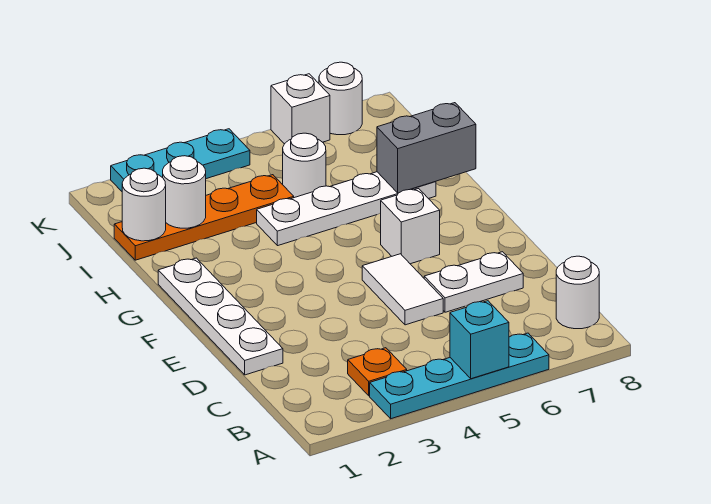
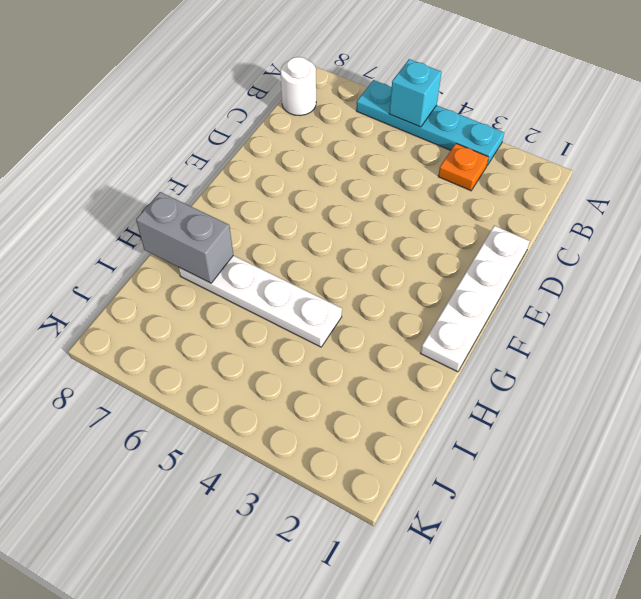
none -> white tile D5:E5 level 1
none -> white plate D6:D7 level 1
none -> white brick F6 level 1

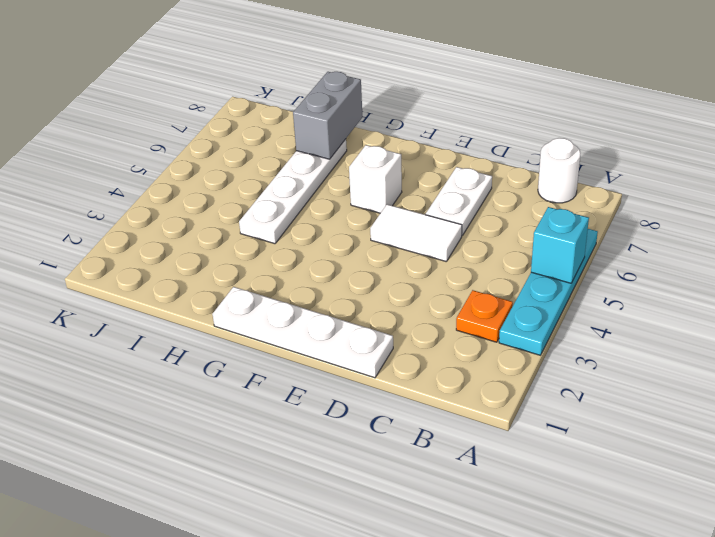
none -> orange plate I1:I4 level 1
none -> white round brick I5 level 1
none -> cyan plate K2:K4 level 1

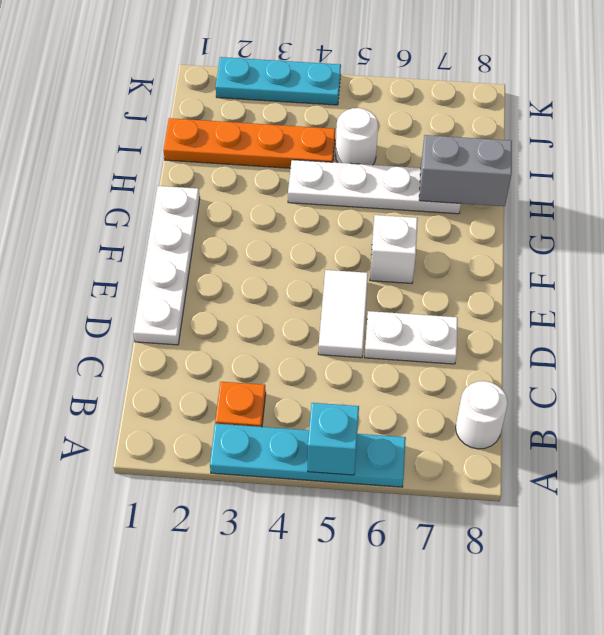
none -> white brick K6 level 1
none -> white round brick K7 level 1
none -> white round brick I1 level 2

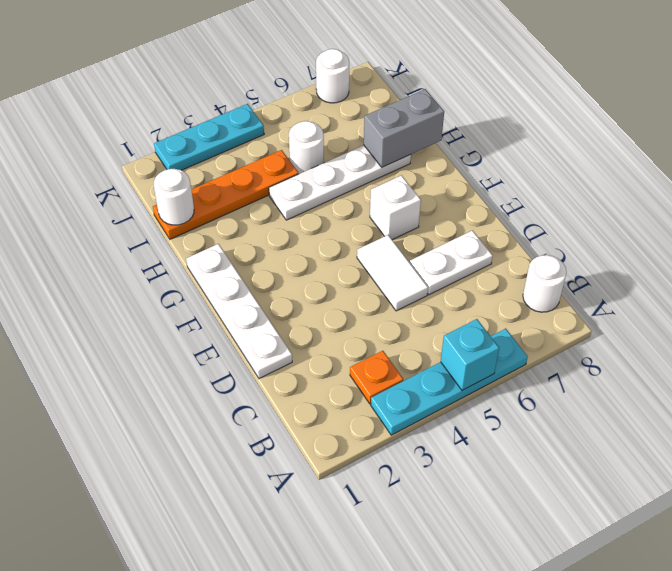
none -> white brick K6 level 1
none -> white round brick I2 level 2

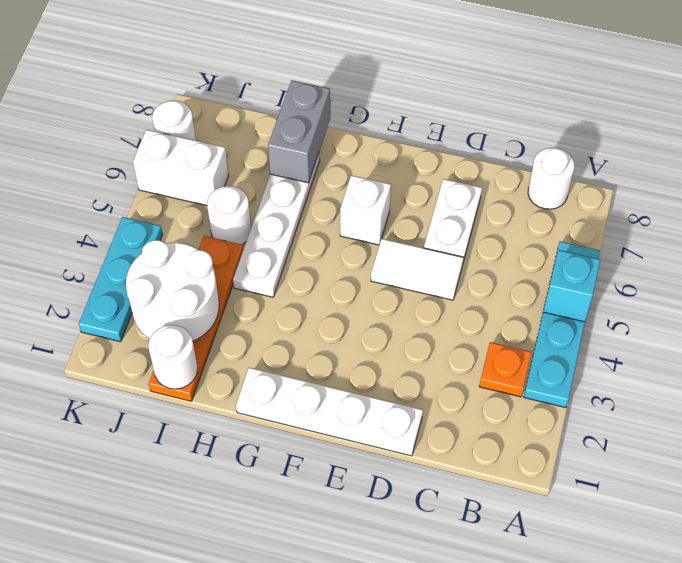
white round brick I2:J3 level 2 -> white round brick I2 level 2
white brick J6:K6 level 1 -> white brick K6 level 1

